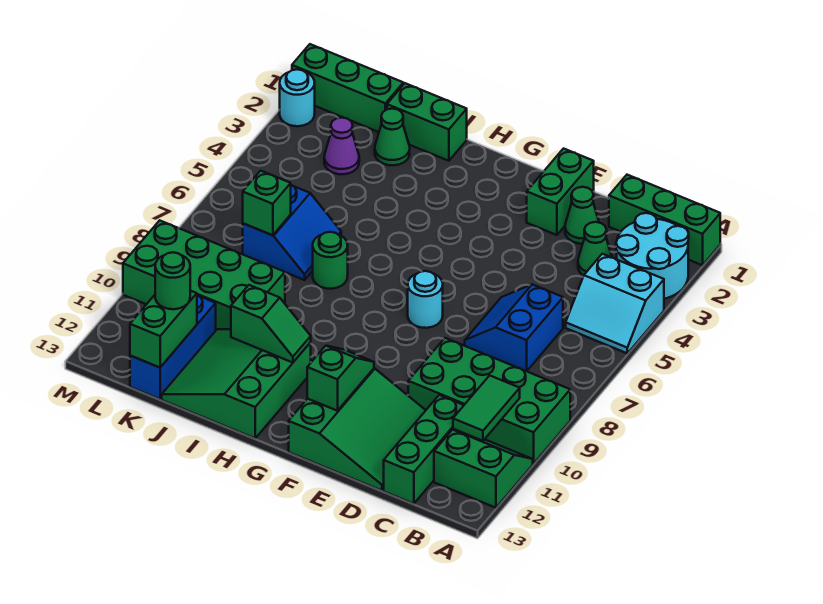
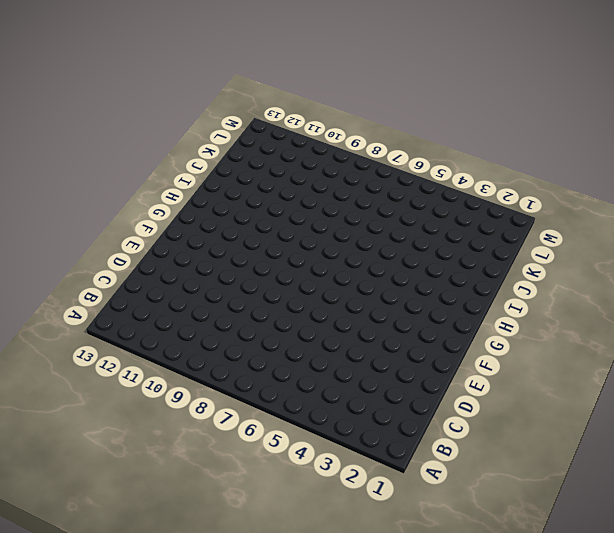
none -> green brick A1:C1 level 1
none -> cyan round brick A2:B3 level 1
none -> cyan slope A4:B5 level 1 top 4

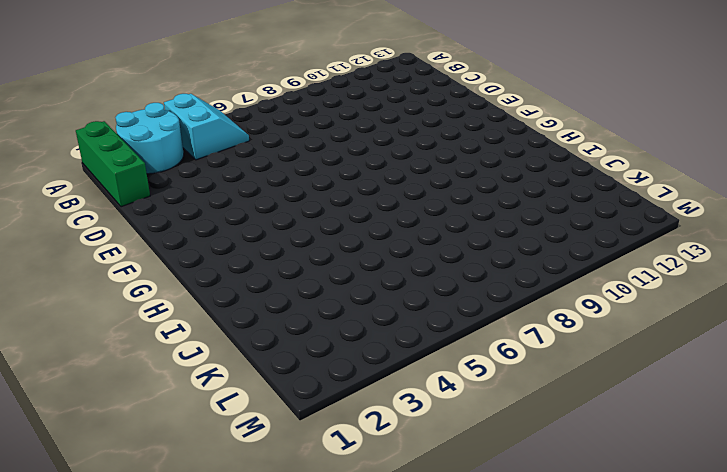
none -> green brick A9:D10 level 1
none -> green slope A11:B12 level 1 top 12
none -> green cone C3 level 1

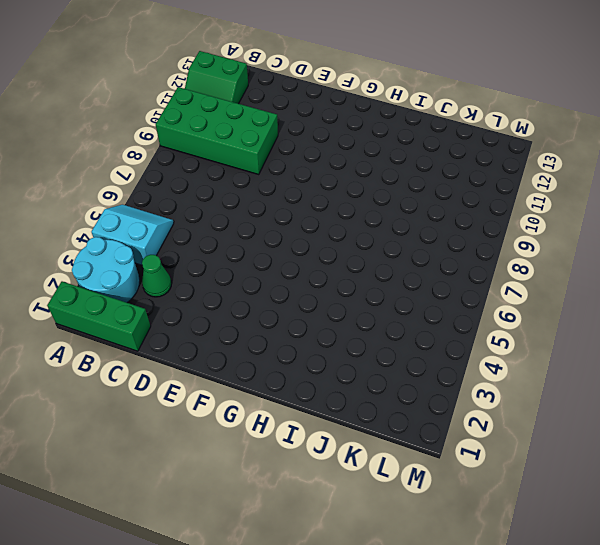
none -> blue slope C6:D7 level 1 top C
none -> green brick C11:C13 level 1
none -> green cone D2 level 1

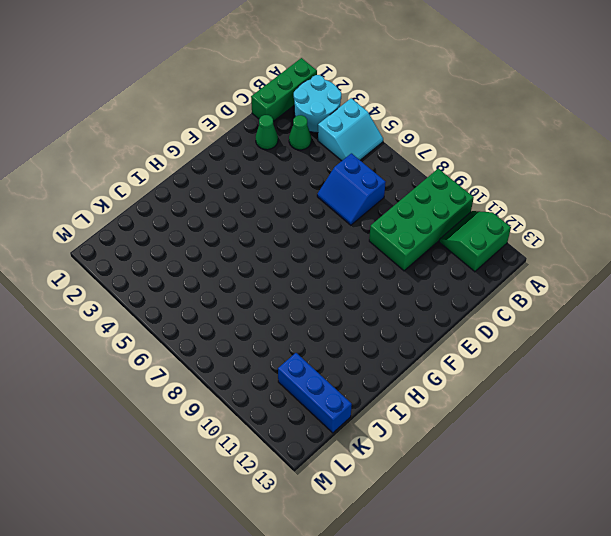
none -> green brick C11:C13 level 1
none -> green slope D11:F13 level 1 top F
none -> green brick E1:E2 level 1

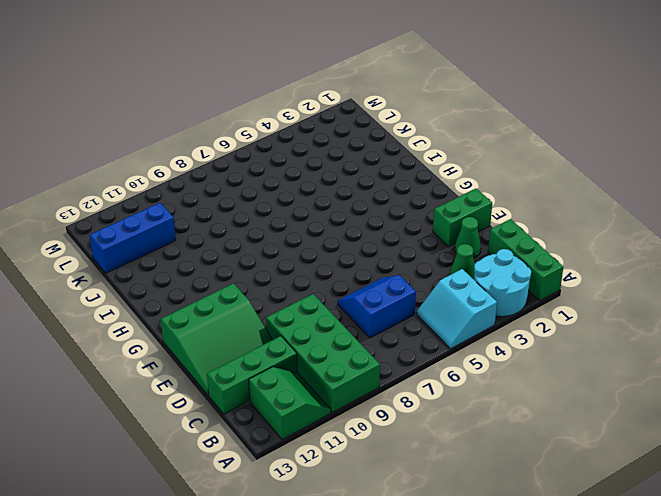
none -> cyan round brick F7 level 1
none -> green slope H11:J13 level 1 top H
none -> green brick I1:J1 level 1

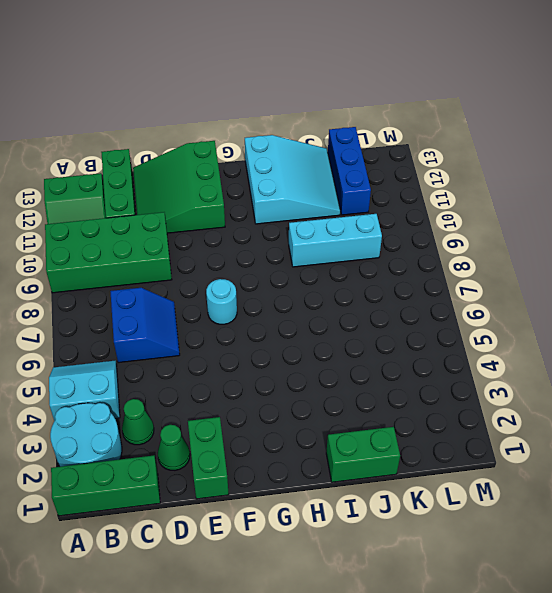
cyan slope H11:J13 level 1 top H -> green slope H11:J13 level 1 top H
cyan brick I9:K9 level 1 -> green brick J9:M10 level 1
none -> green round brick I7 level 1
none -> green cone J2 level 1
none -> blue slope J6:K7 level 1 top K

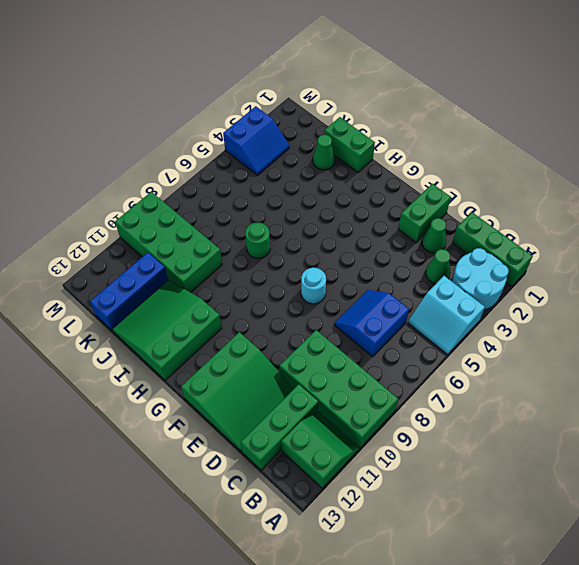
blue slope L3:M4 level 1 top M -> blue slope J6:K7 level 1 top K
none -> green brick K1:M1 level 1
none -> purple cone K3 level 1
none -> cyan round brick M2 level 1

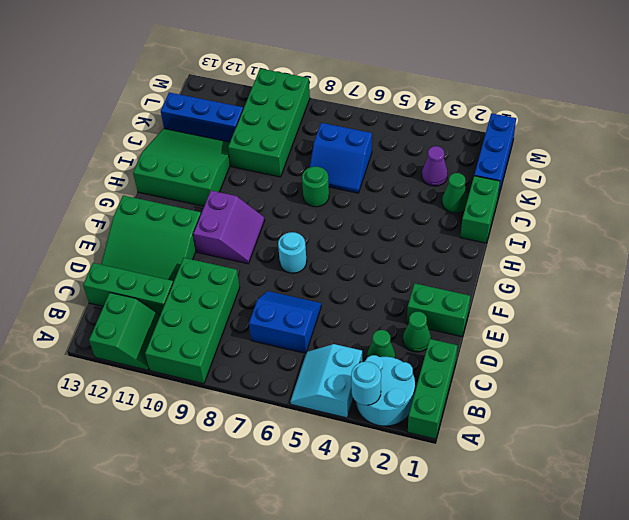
cyan round brick A3 level 2 -> cyan round brick M2 level 1
purple slope F9:G10 level 1 top 10 -> none
blue brick K1:M1 level 1 -> green brick K1:M1 level 1
none -> green tile B10:B11 level 2
none -> green slope F11:F12 level 2 top 12
none -> green slope H11:I11 level 2 top I

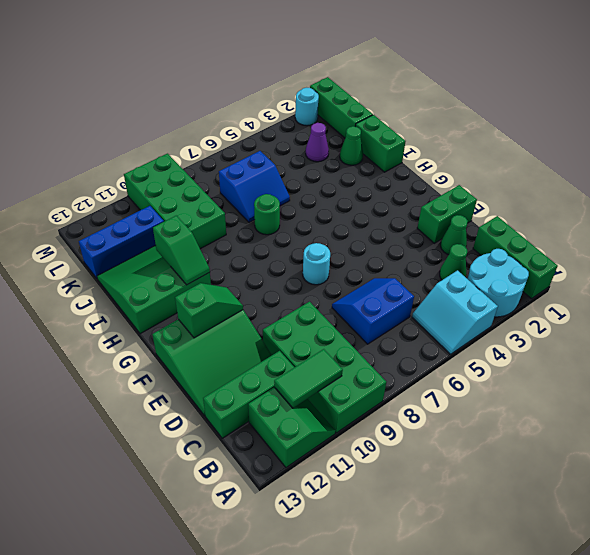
none -> green brick K7 level 2
none -> green brick K12:K13 level 2
none -> green round brick K12 level 3

